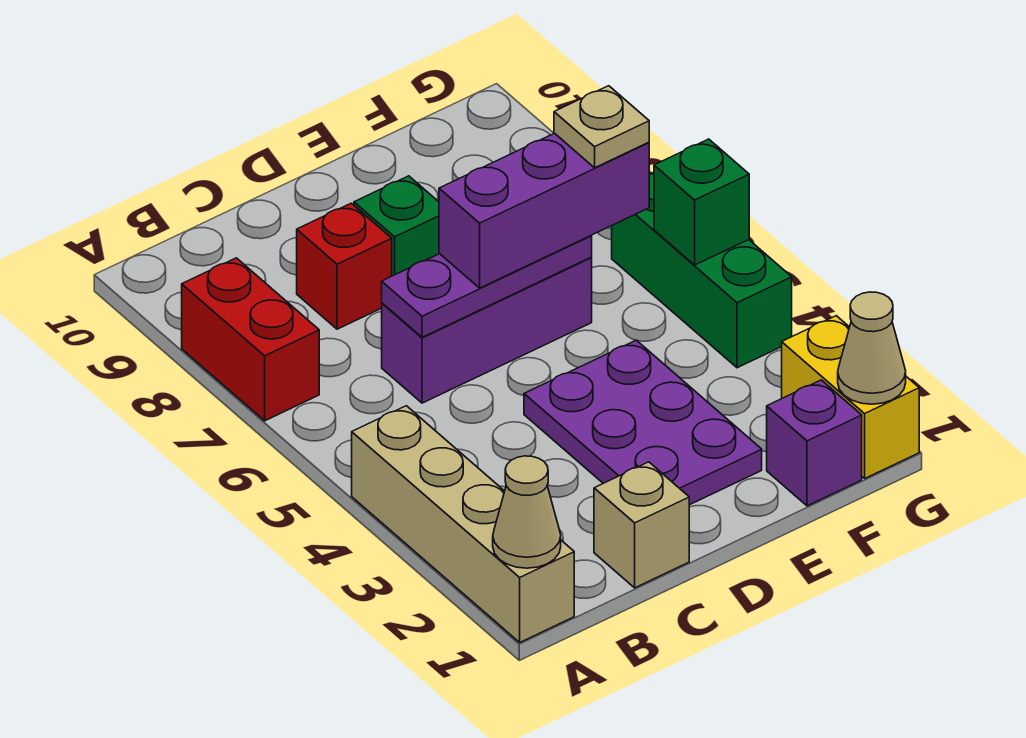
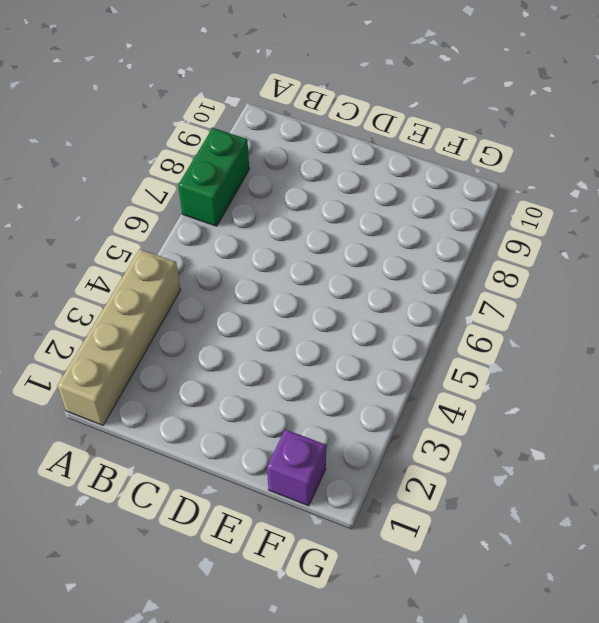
green brick A7:A8 level 1 -> red brick A7:A8 level 1
none -> tan brick C1 level 1
none -> purple brick C6:E6 level 1
none -> red brick C8 level 1

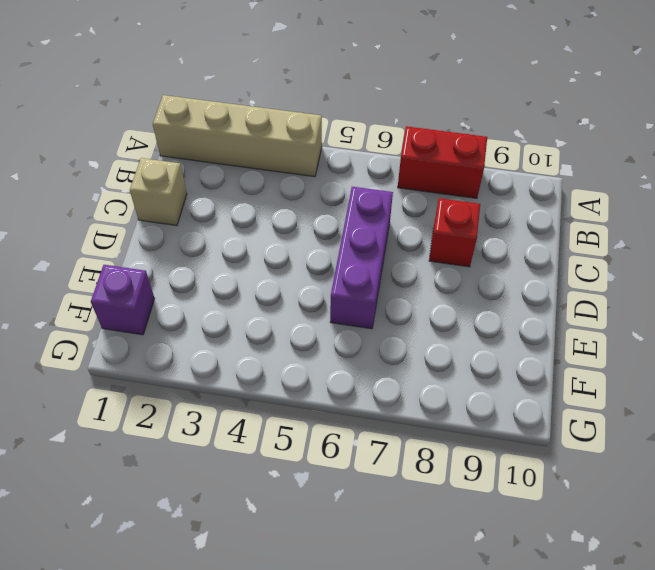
none -> purple plate D2:E4 level 1
none -> green brick D8 level 1
none -> yellow brick G1:G2 level 1

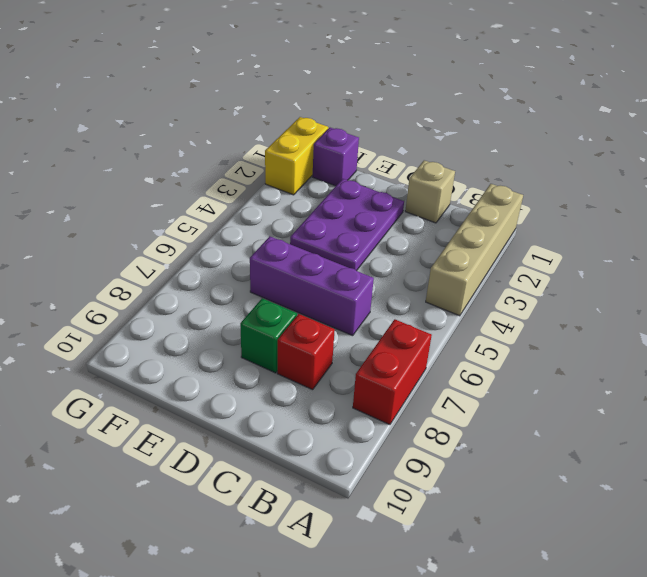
none -> green brick G4:G6 level 1
none -> tan cone A1 level 2
none -> purple plate C6:E6 level 2

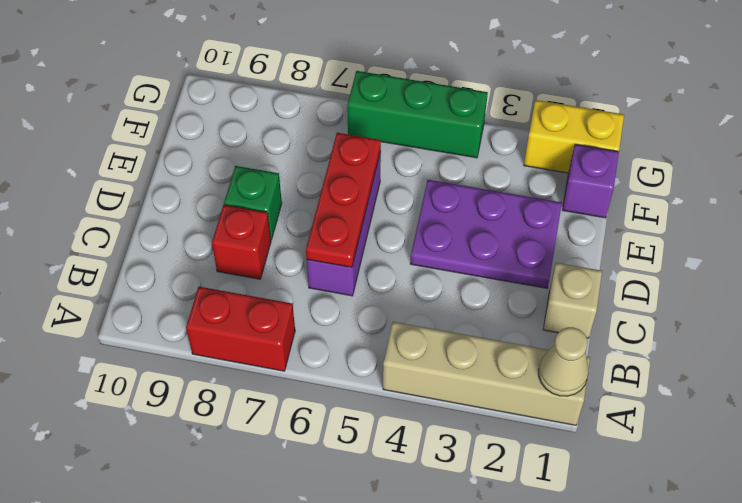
red plate C6:E6 level 2 -> purple plate C6:E6 level 2
none -> tan cone G1 level 2
none -> green brick G5 level 2
none -> purple brick D6:F6 level 3

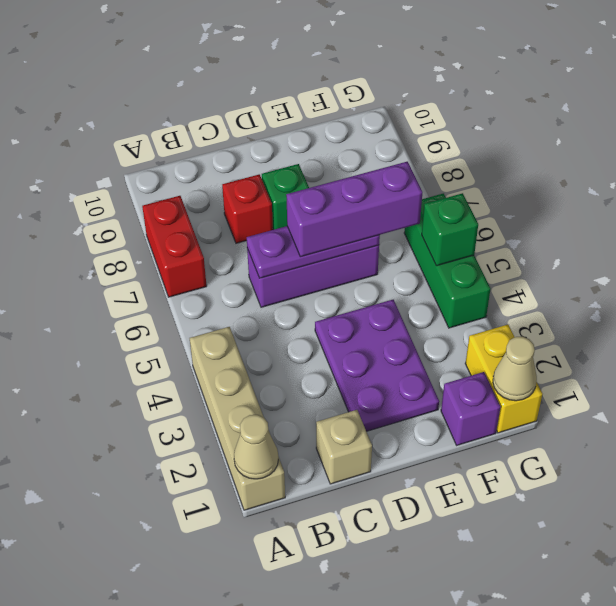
none -> tan plate F6 level 4

